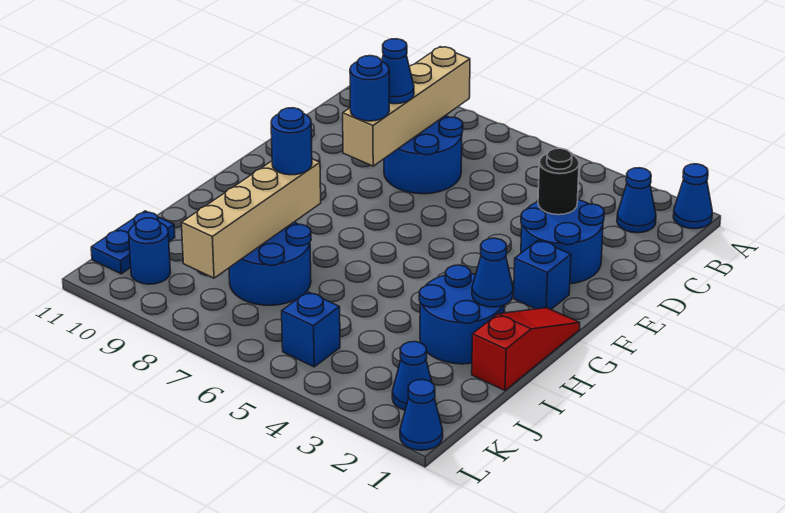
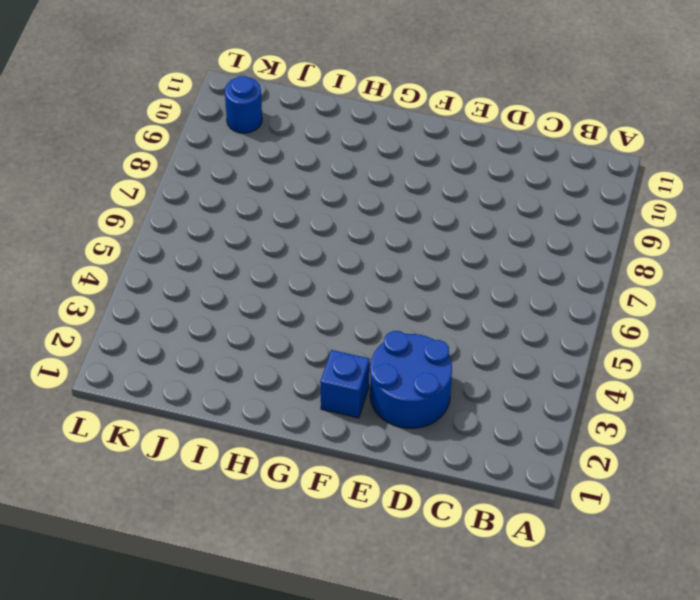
none -> blue cone A1 level 1
none -> blue cone B2 level 1
none -> blue round brick C7:D8 level 1

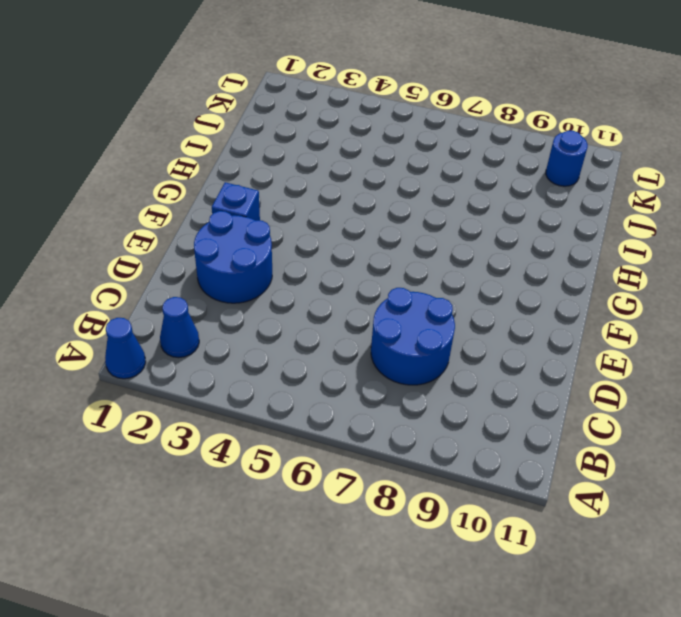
none -> red slope G1:I1 level 1 top I
none -> blue round brick H2:I3 level 1
none -> blue round brick I7:J8 level 1

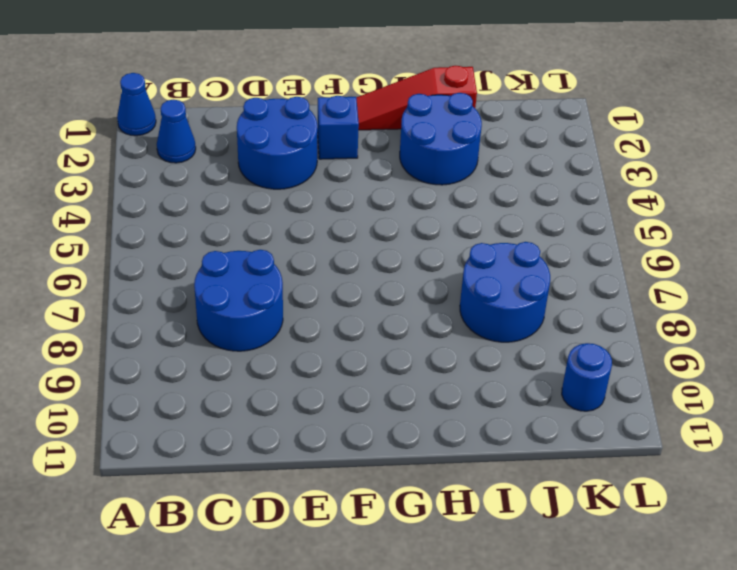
none -> blue plate J11:K11 level 1
none -> blue cone K2 level 1
none -> blue brick K5 level 1

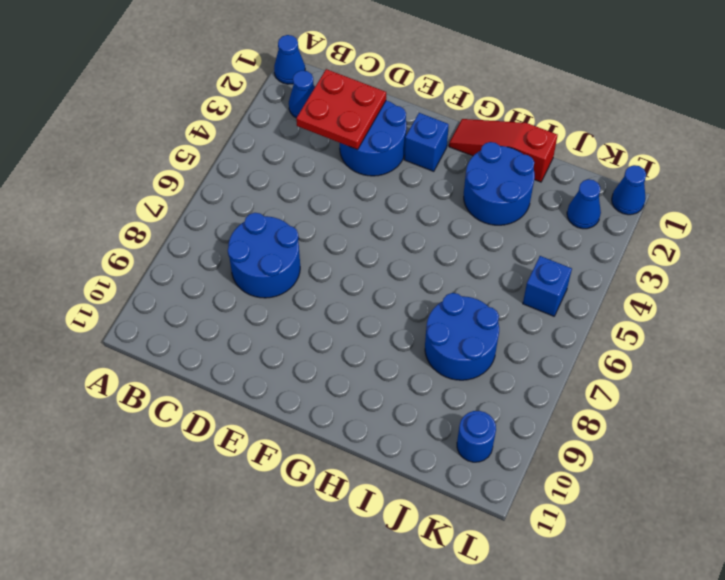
red plate C2:D3 level 2 -> black round brick D3 level 2
none -> blue plate J11:K11 level 1
none -> tan brick B8:E8 level 2
none -> blue cone H2 level 2

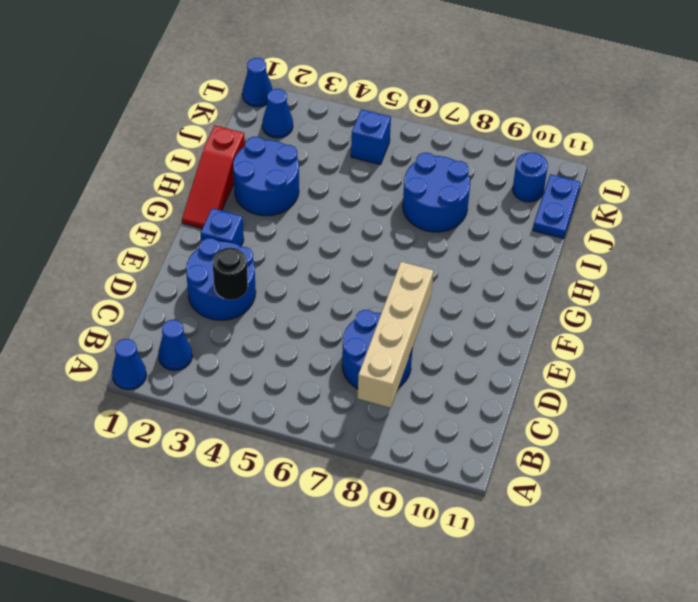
none -> blue cone H2 level 2
none -> tan brick H8:K8 level 2
none -> blue cone D8 level 3

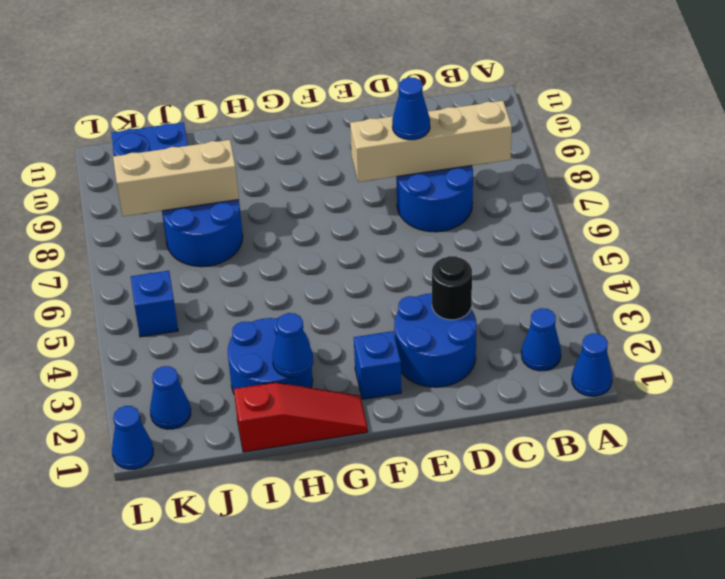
tan brick I8:K8 level 2 -> tan brick H8:K8 level 2
none -> blue round brick E8 level 3
none -> blue round brick H8 level 3

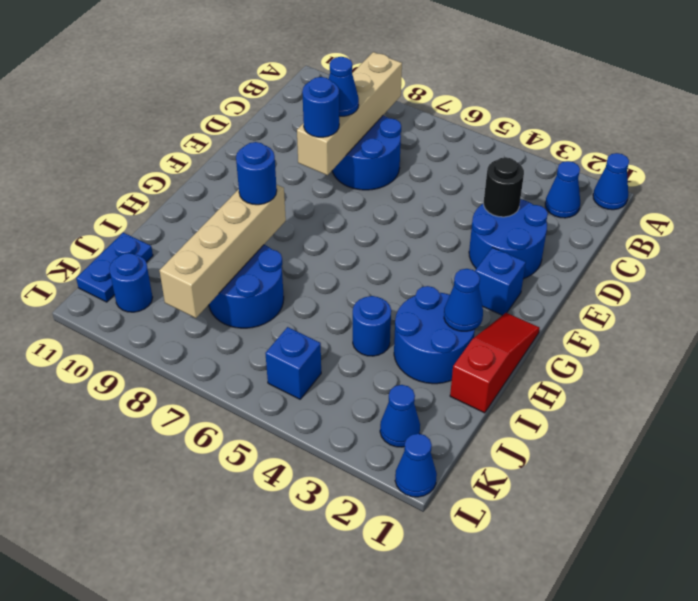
blue round brick I4 level 1 -> none

